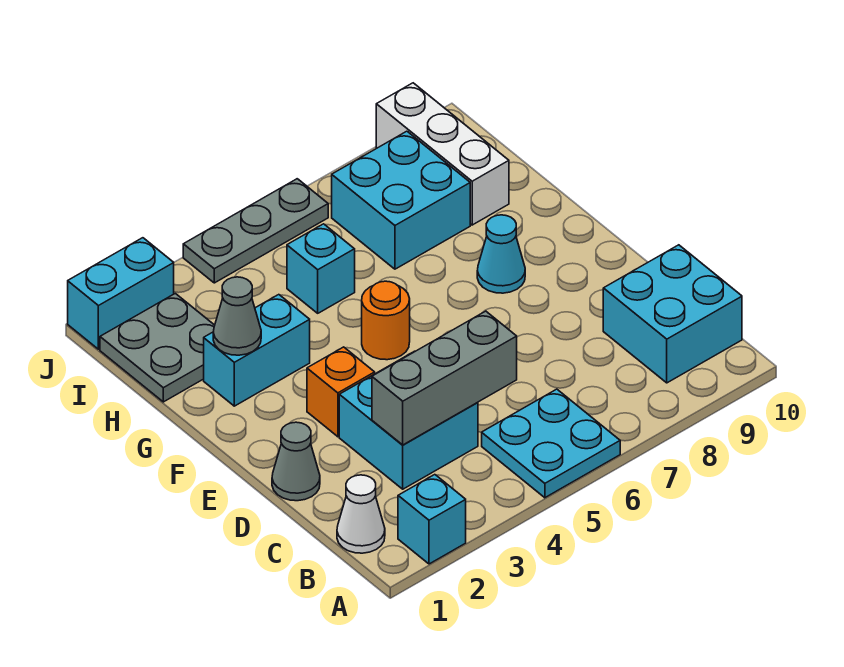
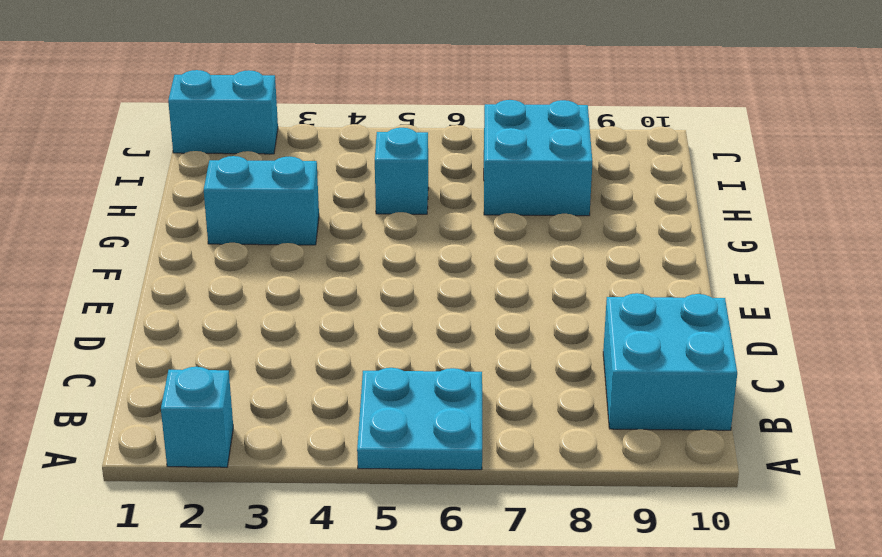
none -> white cone B1 level 1
none -> cyan brick C3:D4 level 1
none -> grey cone D1 level 1

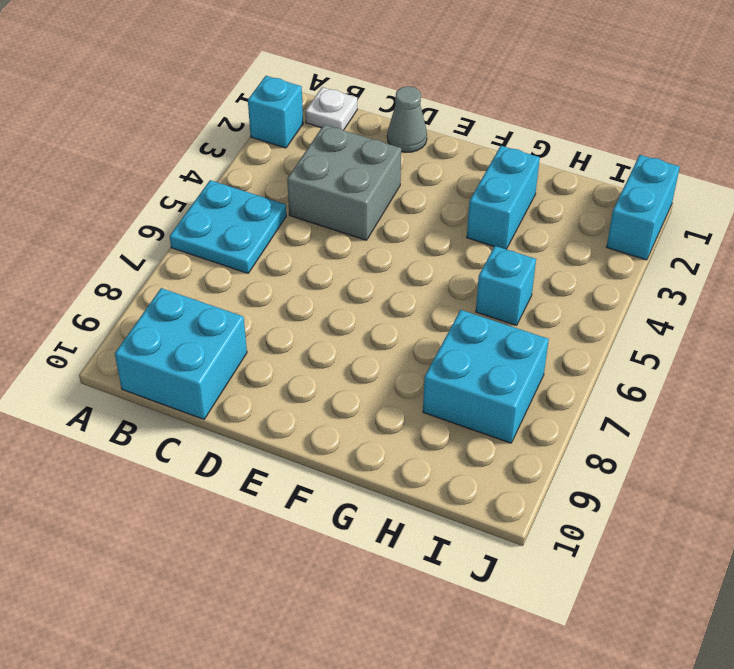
white plate B1 level 1 -> white cone B1 level 1
grey brick C3:D4 level 1 -> cyan brick C3:D4 level 1
none -> orange brick E3 level 1
none -> orange round brick F5 level 1
none -> cyan cone F8 level 1

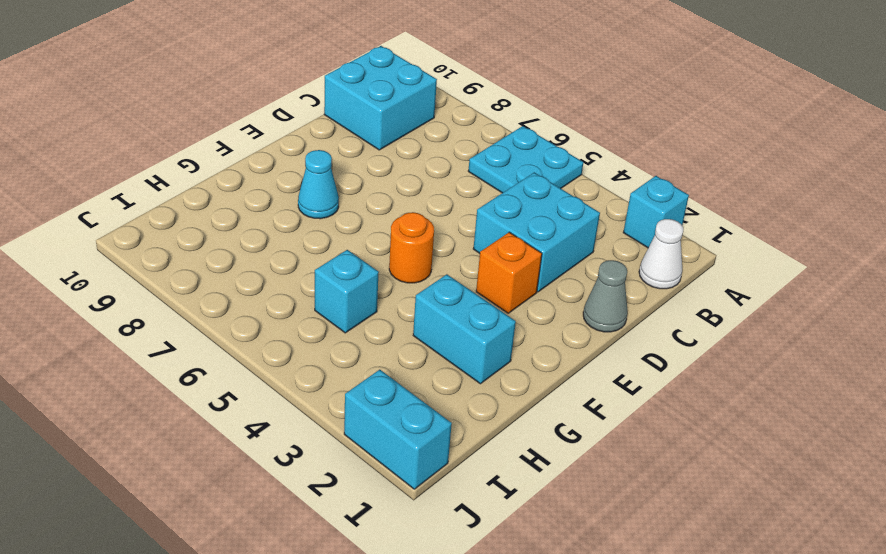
none -> grey plate H1:I2 level 1
none -> cyan brick H7:I8 level 1
none -> white brick H9:J9 level 1

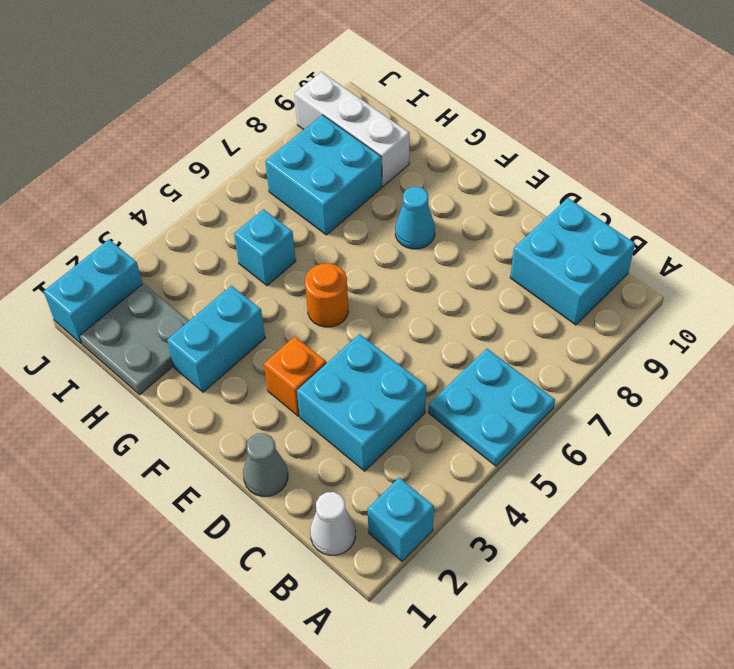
none -> grey plate J4:J6 level 1
none -> grey brick C3:C5 level 2
none -> grey cone G2 level 2

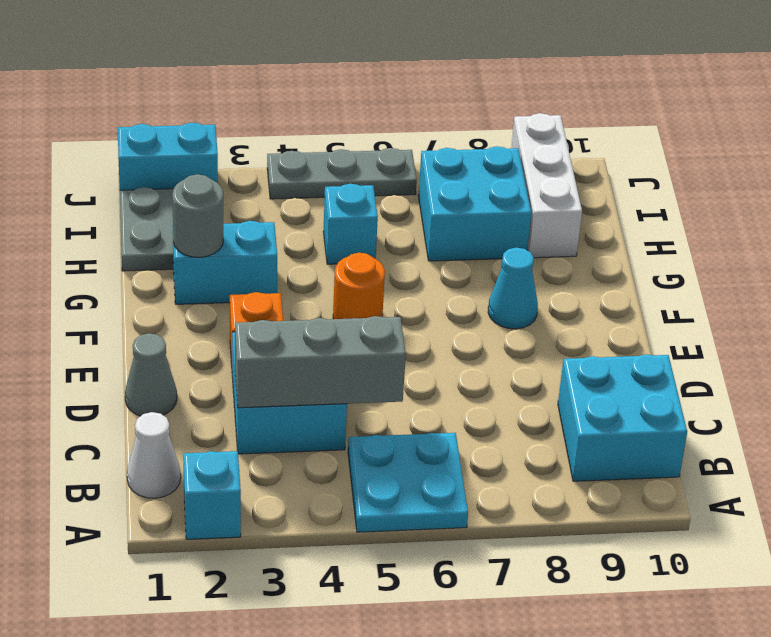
grey round brick G2 level 2 -> grey cone G2 level 2

